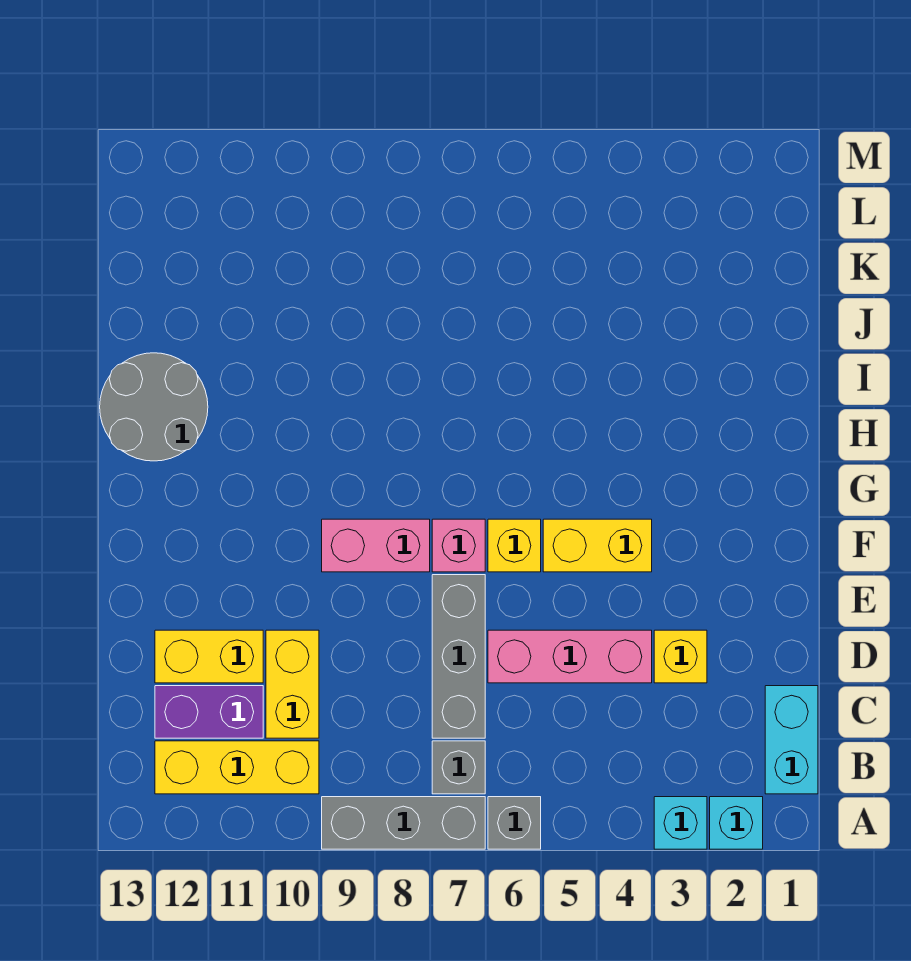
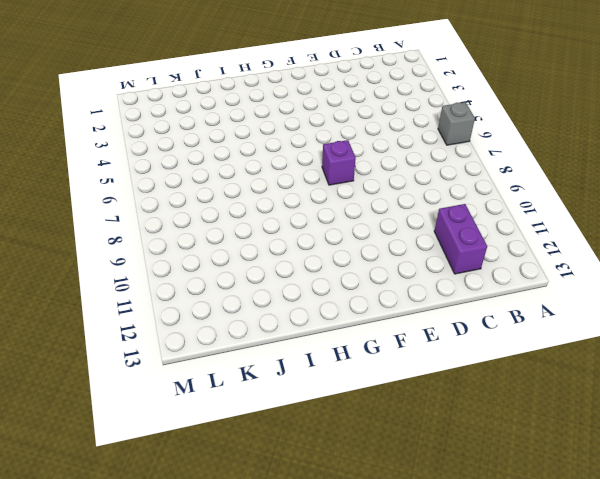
purple brick F7 level 1 -> pink brick F7 level 1
none -> cyan brick A2 level 1
none -> cyan brick A3 level 1
none -> grey brick A7:A9 level 1

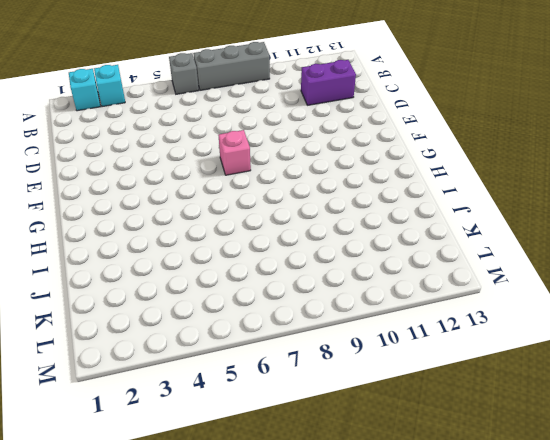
none -> cyan brick B1:C1 level 1
none -> grey brick B7 level 1
none -> yellow brick B10:B12 level 1

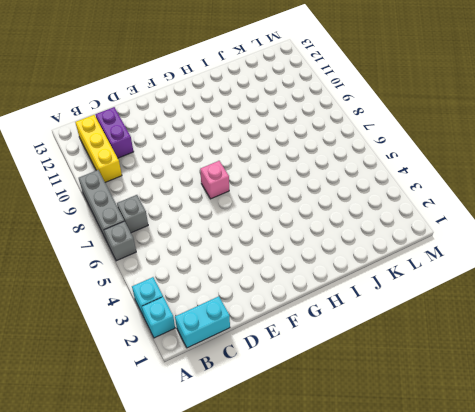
none -> grey brick C7:E7 level 1
none -> yellow brick C10:D10 level 1
none -> yellow brick D3 level 1

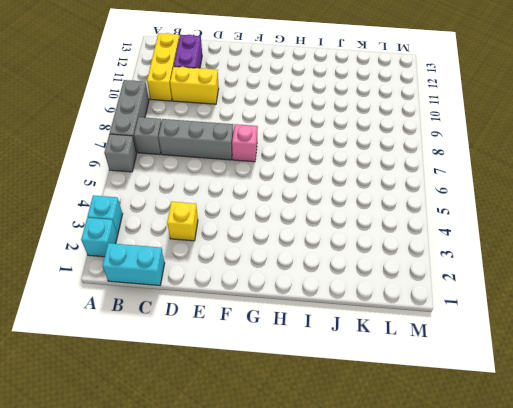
none -> pink brick D4:D6 level 1
none -> yellow brick D11:D12 level 1
none -> yellow brick F4:F5 level 1

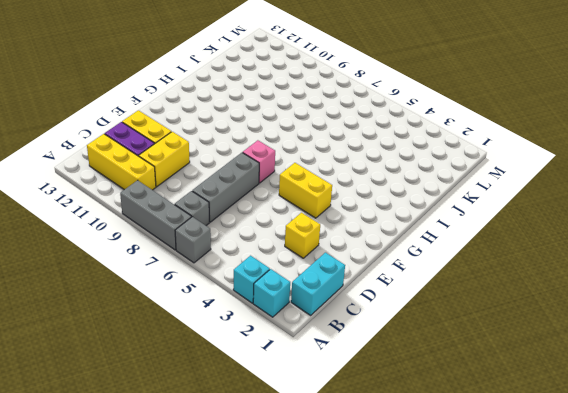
none -> pink brick D4:D6 level 1
none -> yellow brick F6 level 1
none -> pink brick F8:F9 level 1

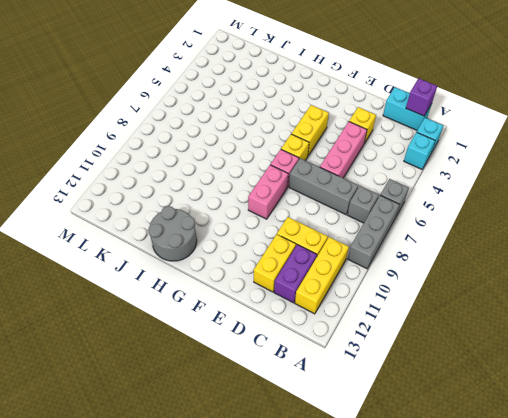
purple brick B1 level 2 -> none

